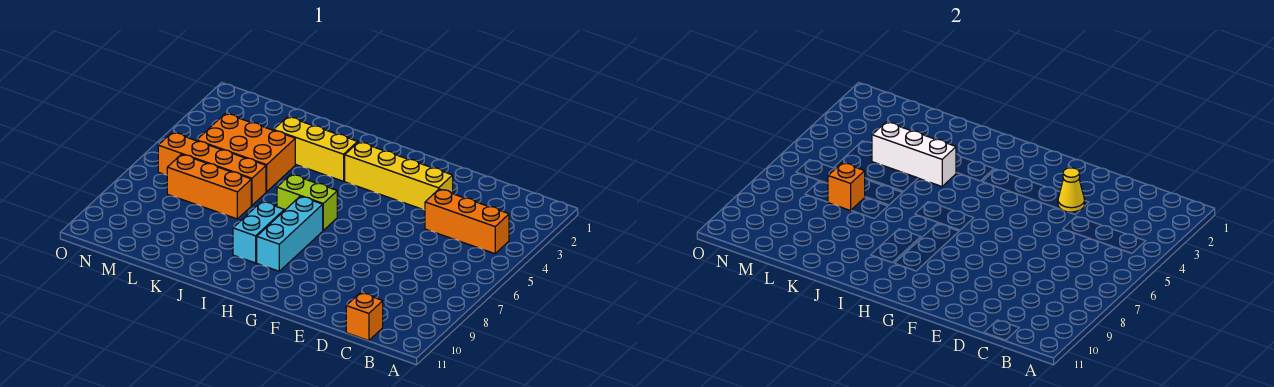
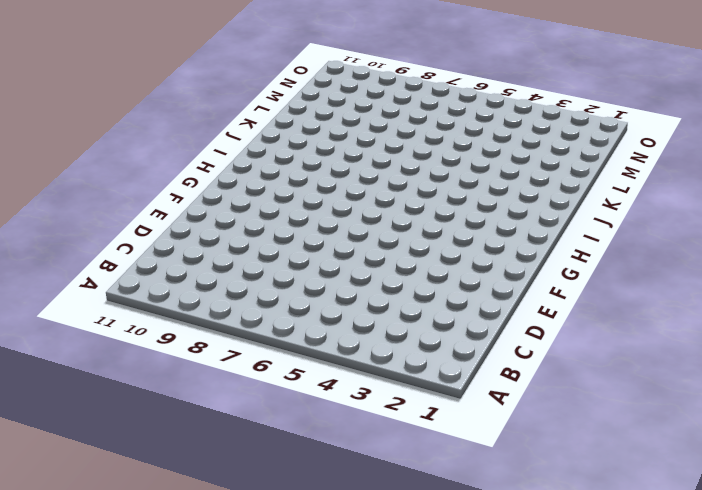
none -> orange brick B4:D4 level 1
none -> orange brick C11 level 1
none -> yellow brick E3:H3 level 1

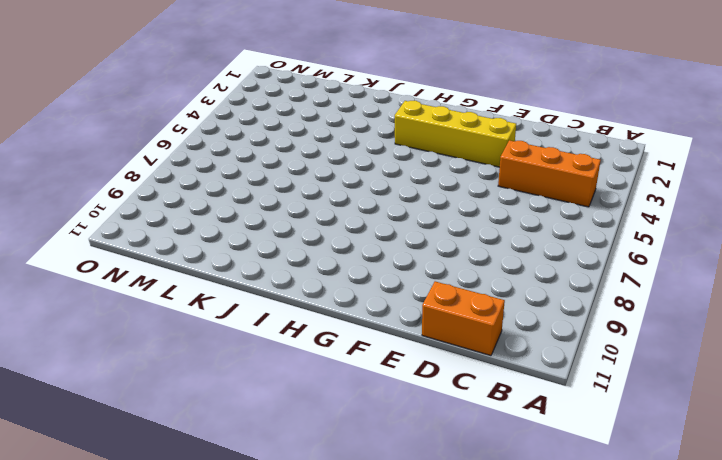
orange brick C11:D11 level 1 -> orange brick C11 level 1
none -> lime brick H6:I6 level 1
none -> cyan brick H7:H9 level 1
none -> yellow brick I3:K3 level 1

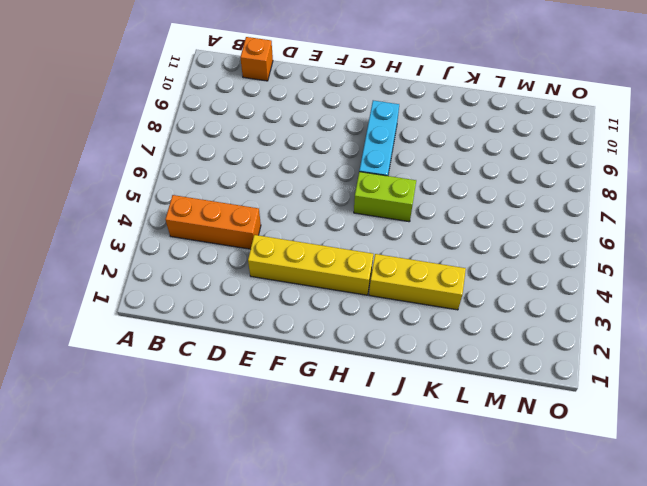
none -> cyan brick I8:I9 level 1
none -> orange brick K4:M5 level 1
none -> orange brick K6:N6 level 1

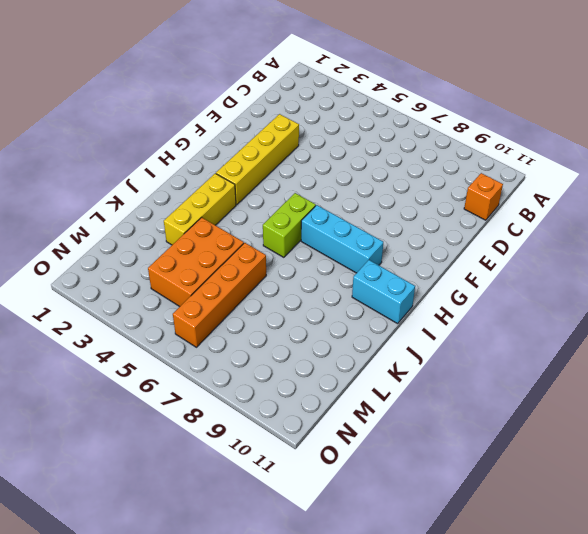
cyan brick I10:I11 level 1 -> cyan brick I8:I9 level 1
none -> orange brick B4:D4 level 1
none -> orange brick K7:M7 level 1
none -> yellow cone E3 level 2

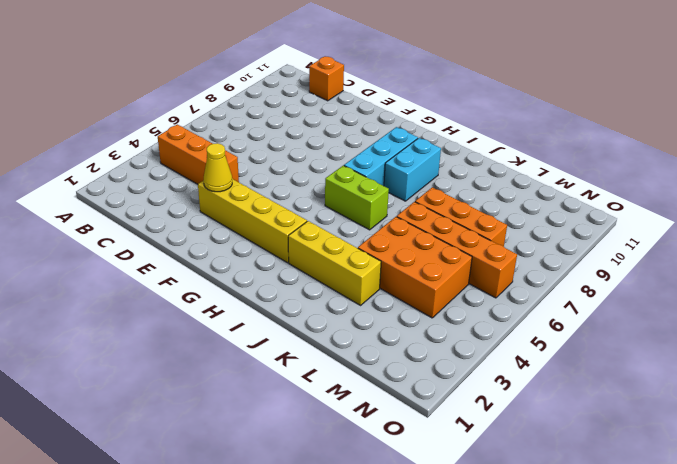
none -> white brick J4:L4 level 2
none -> orange brick L7 level 2

